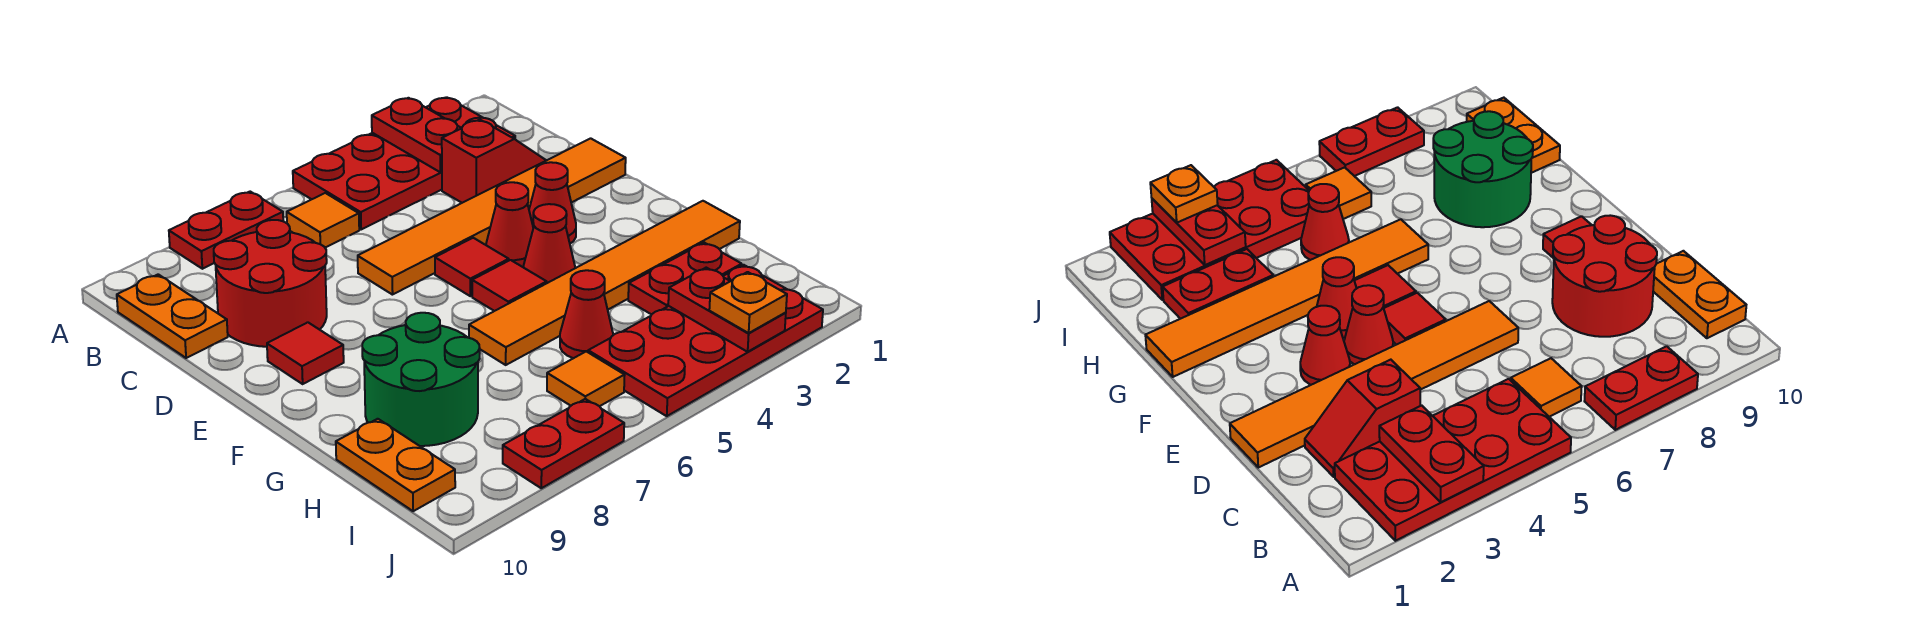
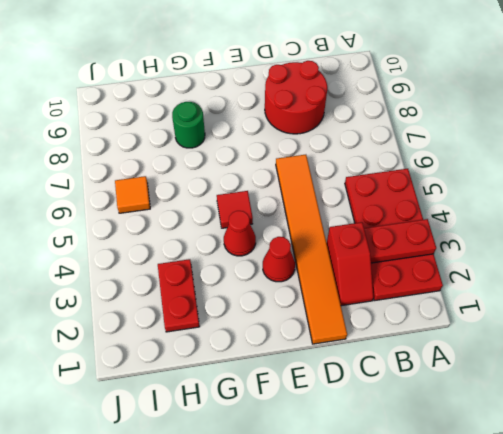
green round brick G8 level 1 -> green round brick G8:H9 level 1
none -> red plate A7:A8 level 1
none -> orange tile B6 level 1
none -> orange plate B10:C10 level 1

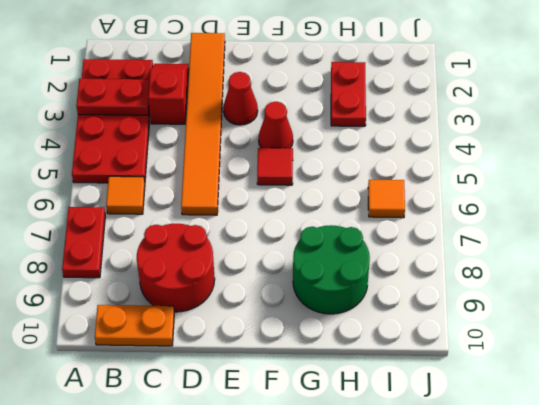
none -> red cone E4 level 1
none -> red tile E5 level 1
none -> red tile E9 level 1

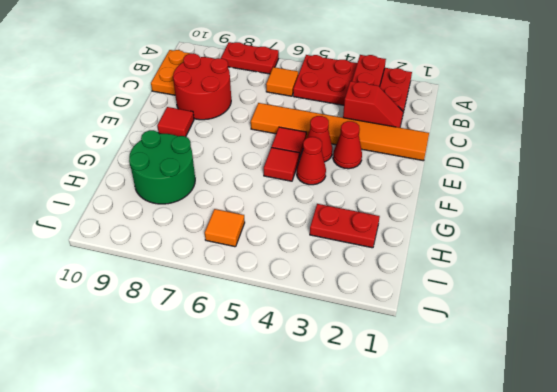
none -> orange tile G1:G6 level 1
none -> red cone H5 level 1
none -> orange plate H10:I10 level 1

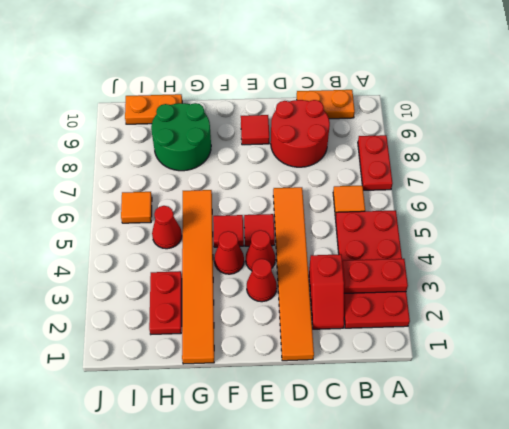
none -> red plate I2:J5 level 1
none -> red plate J7:J8 level 1
none -> red plate I3:J3 level 2

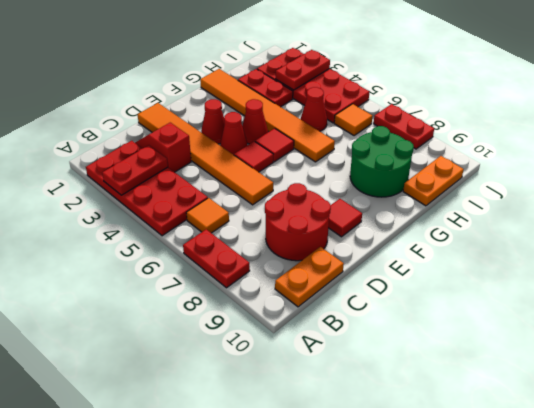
none -> orange plate J3 level 3

